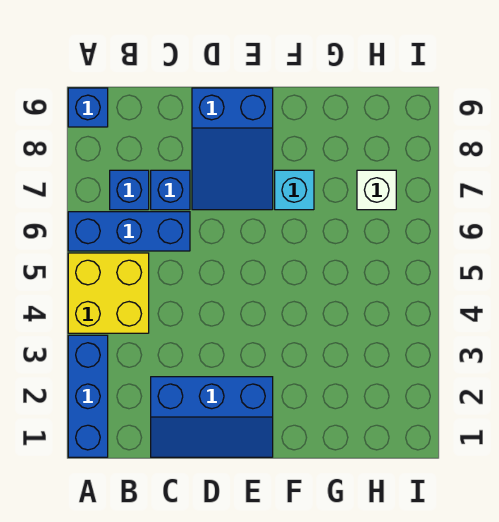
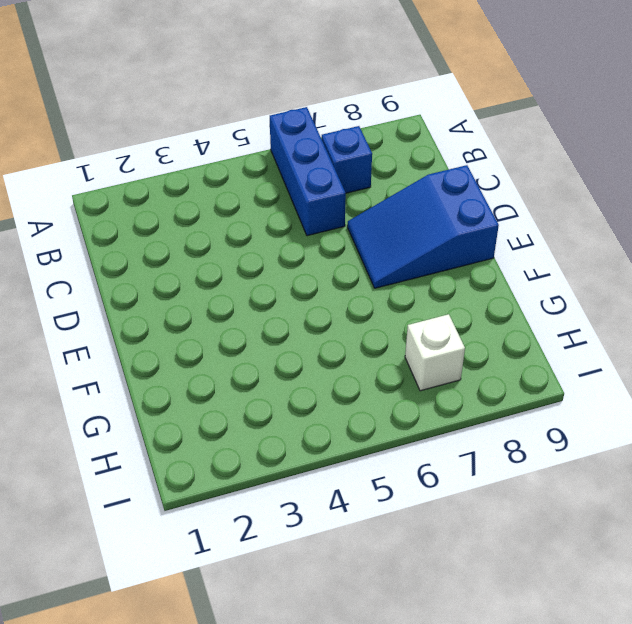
none -> blue brick A1:A3 level 1
none -> yellow brick A4:B5 level 1

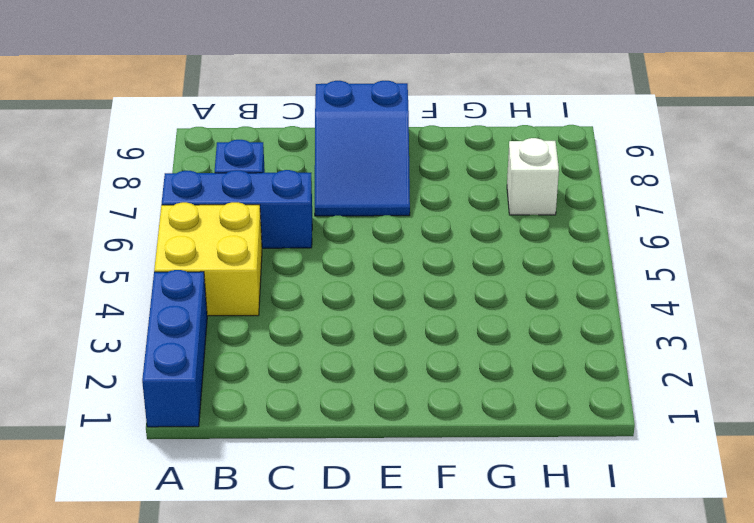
none -> blue brick A9 level 1
none -> blue slope C1:E2 level 1 top 2

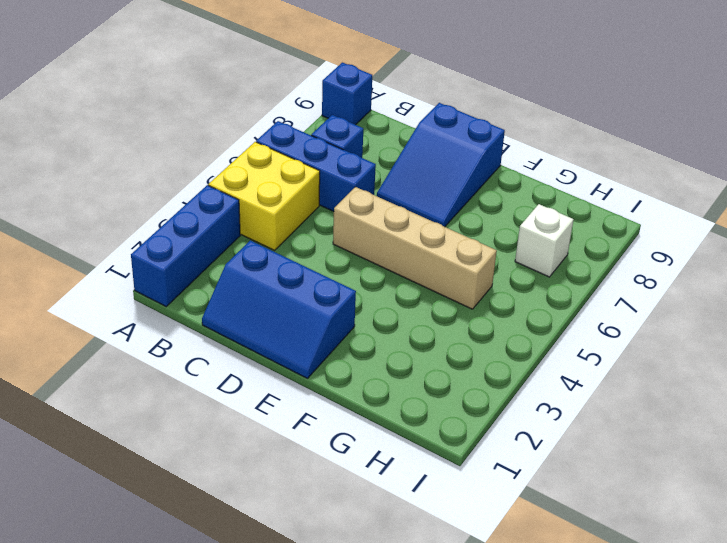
tan brick D5:G5 level 1 -> none
none -> blue brick C7 level 1
none -> cyan brick F7 level 1

